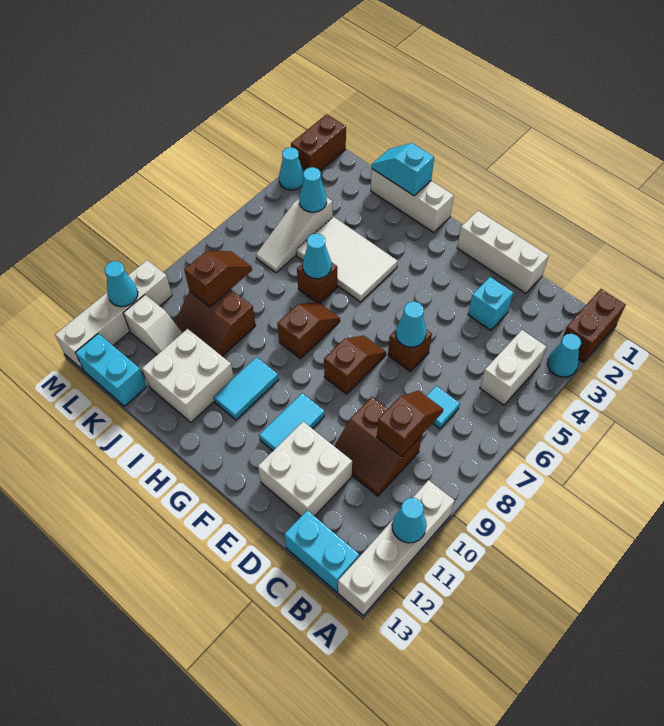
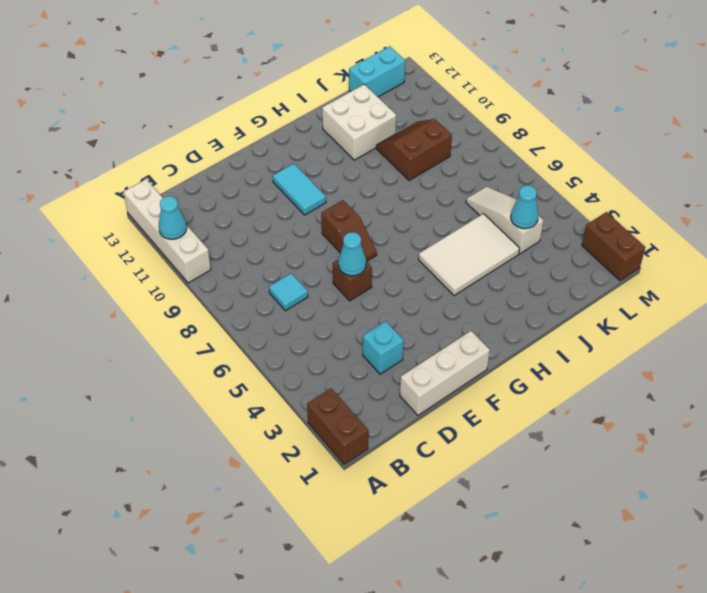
none -> cyan cone A3 level 1
none -> white brick B4:B5 level 1
none -> cyan brick B13:C13 level 1
none -> brown slope C9:D10 level 1 top 9

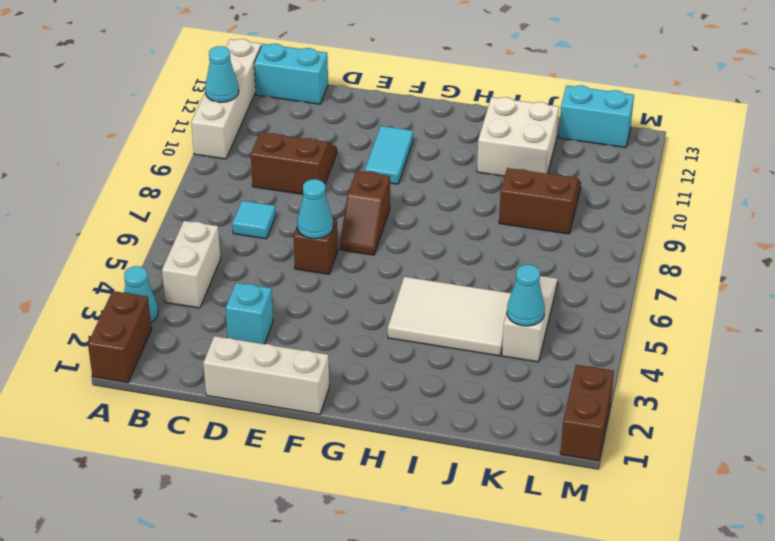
none -> white brick D11:E12 level 1
none -> white brick H1:J1 level 1
none -> brown slope H7:H8 level 1 top 8
none -> cyan tile H10:H11 level 1

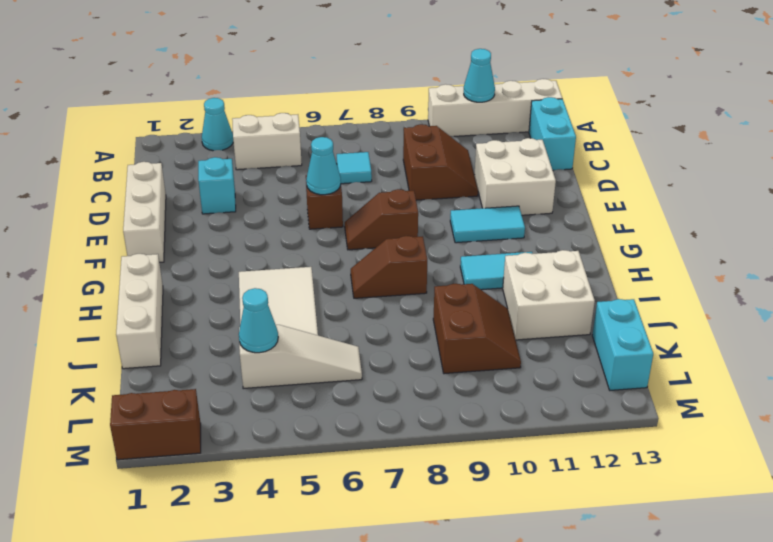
none -> brown brick A1:A2 level 1
none -> brown brick I6 level 1
none -> white slope K11:L11 level 1 top L
none -> cyan cone M3 level 1

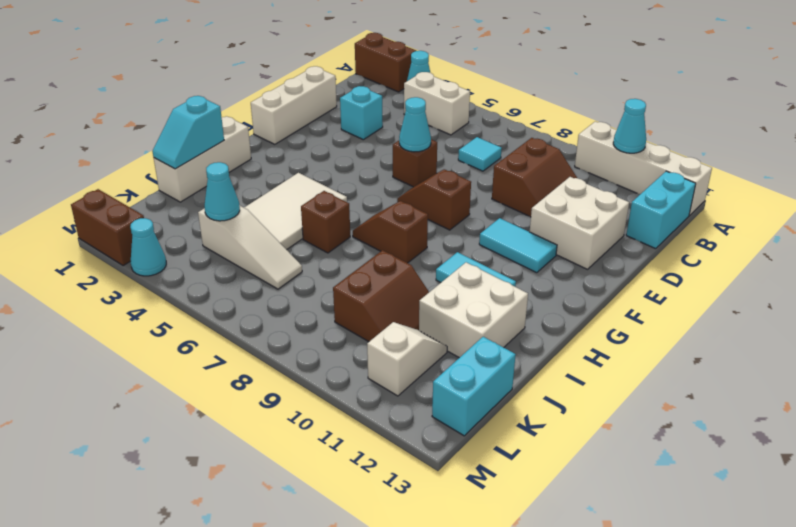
none -> white brick M10:M13 level 1
none -> brown slope C8:C9 level 2 top 9
none -> cyan cone I6 level 2
none -> brown slope K8:K9 level 2 top 9

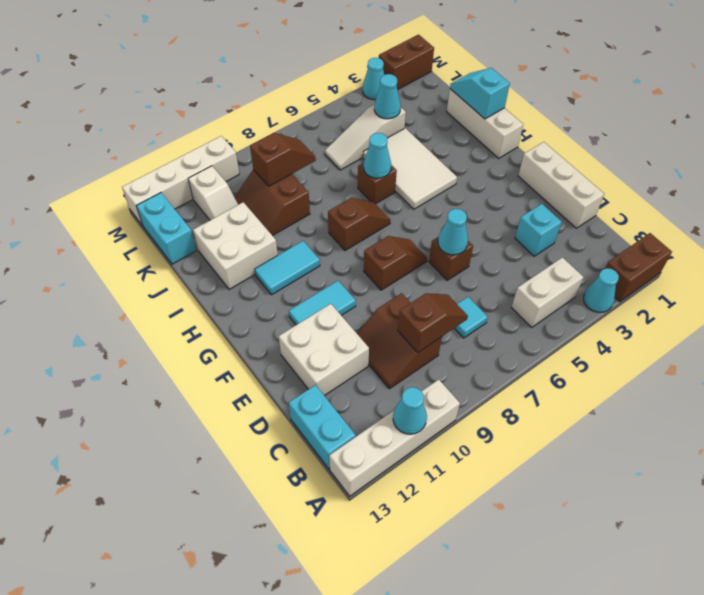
none -> cyan cone M11 level 2

